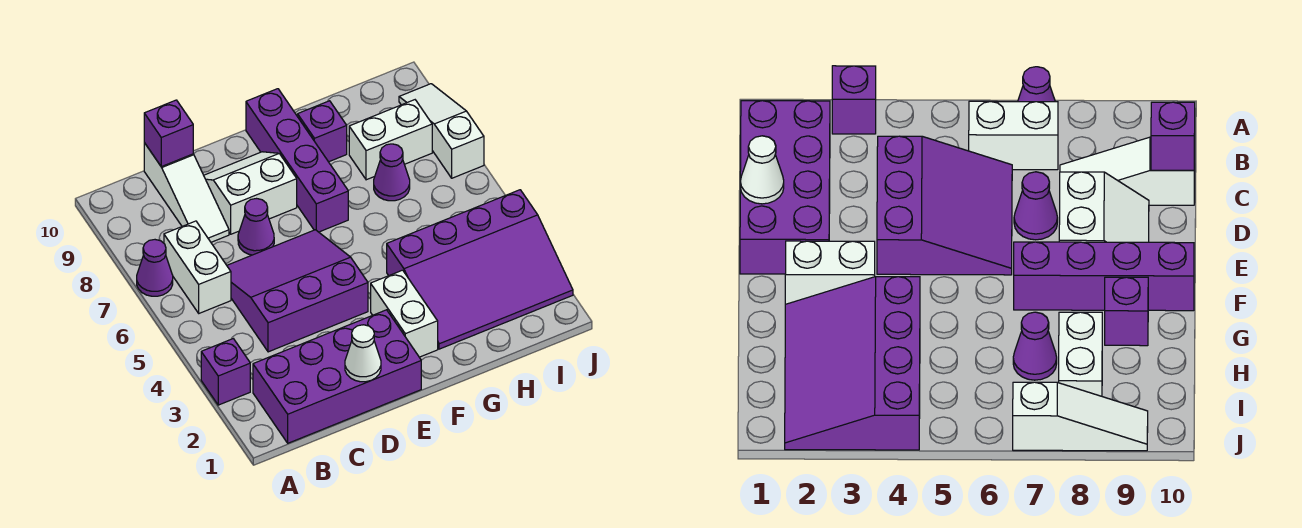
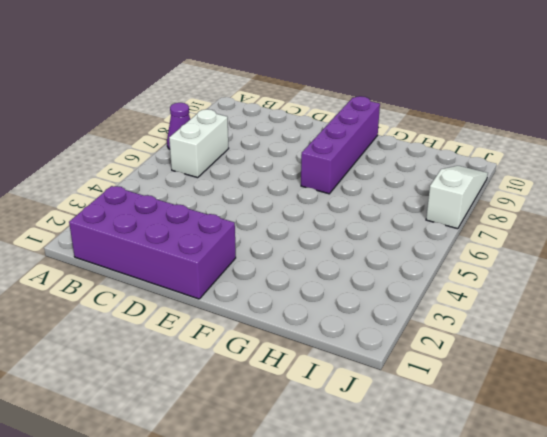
none -> purple brick A3 level 1
none -> purple slope C4:E6 level 1 top 4
none -> white slope C8:C10 level 1 top 10

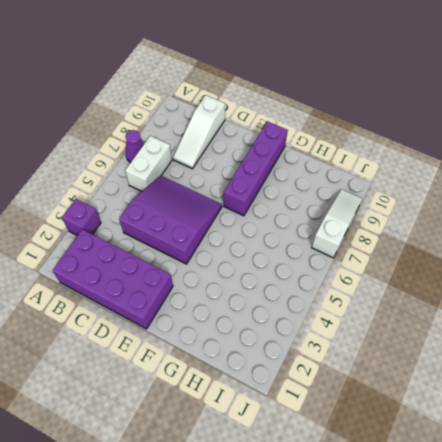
none -> purple cone D7 level 1
none -> white slope D8:E9 level 1 top 8
none -> white brick F2:F3 level 1

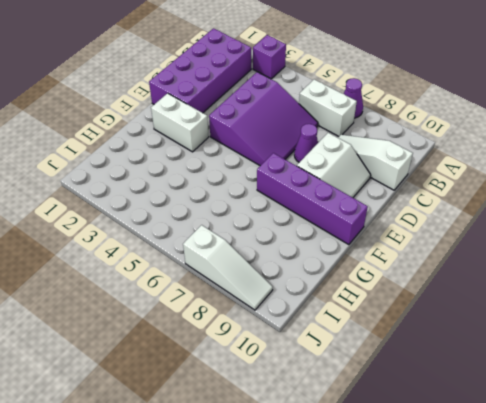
none -> purple slope G2:J4 level 1 top 4
none -> purple brick G9 level 1
none -> purple cone H7 level 1

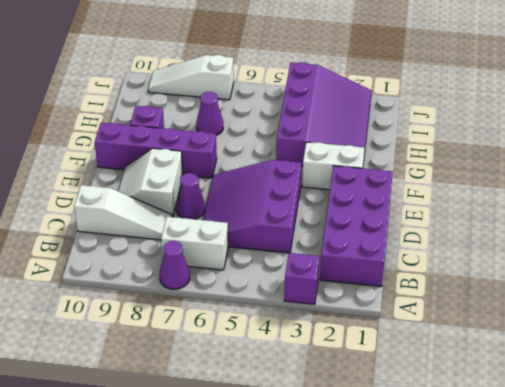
none -> white brick H8:I8 level 1
none -> purple brick C10 level 2
none -> white cone D1 level 2

